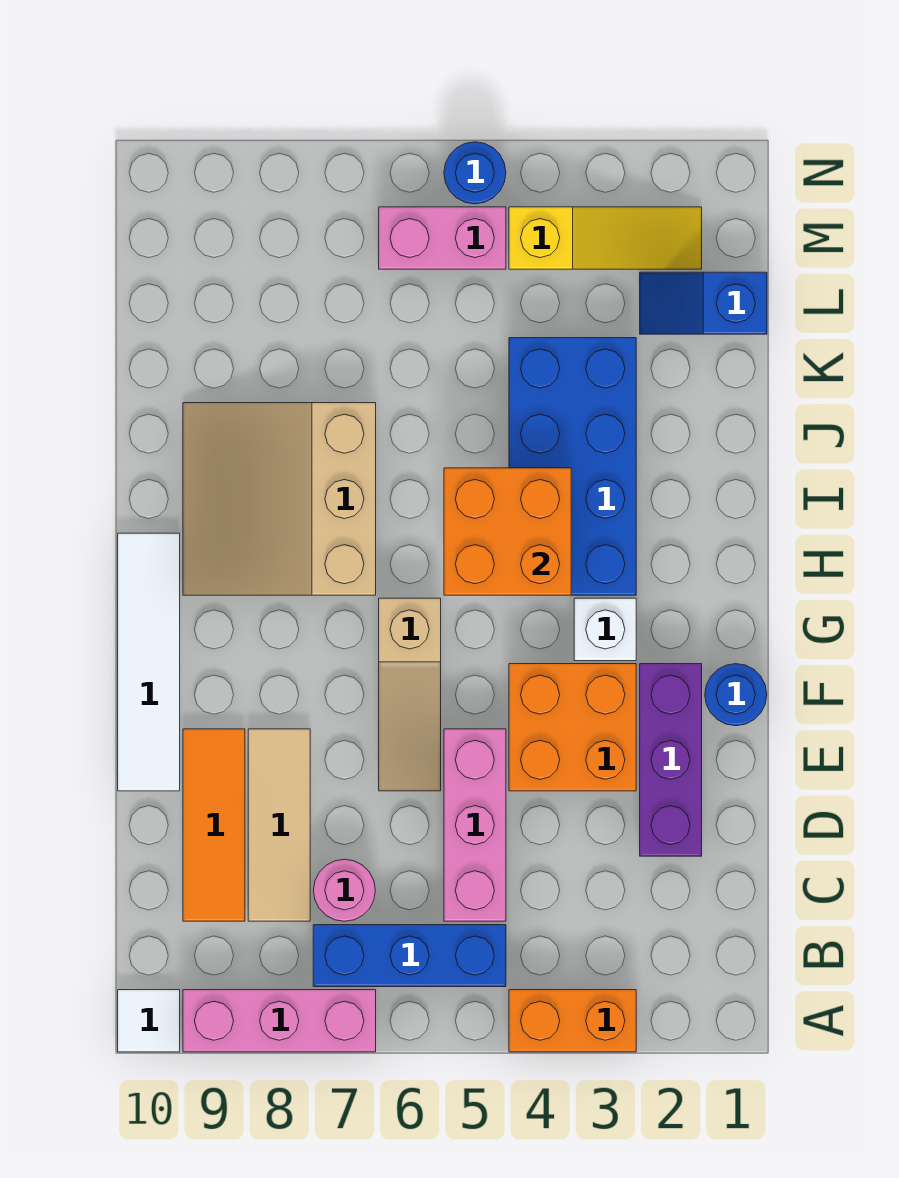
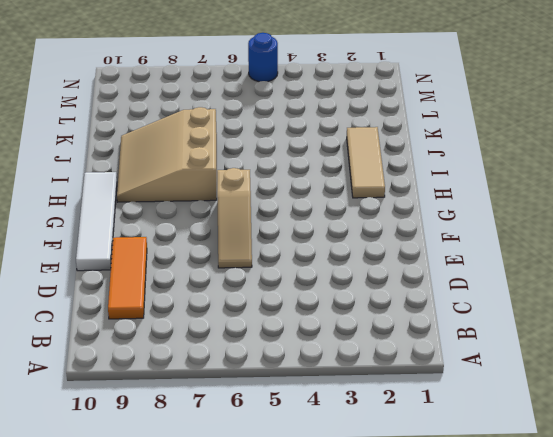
tan tile H2:J2 level 1 -> tan tile C8:E8 level 1
none -> orange brick A3:A4 level 1
none -> pink brick A7:A9 level 1
none -> white tile A10 level 1

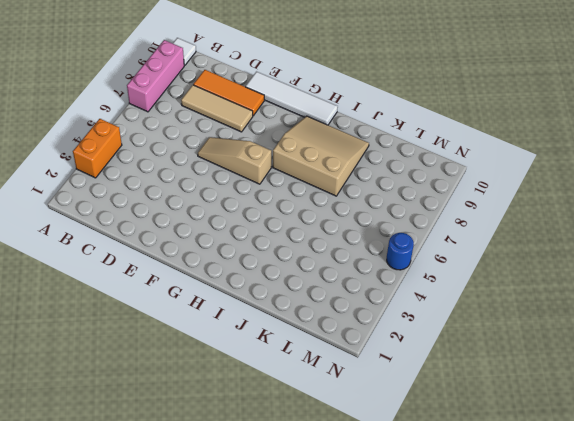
none -> blue brick B5:B7 level 1
none -> pink brick C5:E5 level 1
none -> pink round brick C7 level 1

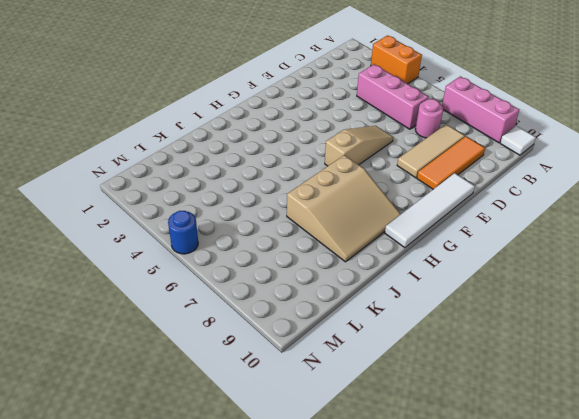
pink brick C4:C6 level 1 -> pink brick C5:E5 level 1
none -> blue brick B5:B7 level 1
none -> purple brick D2:F2 level 1
none -> orange brick E3:F4 level 1

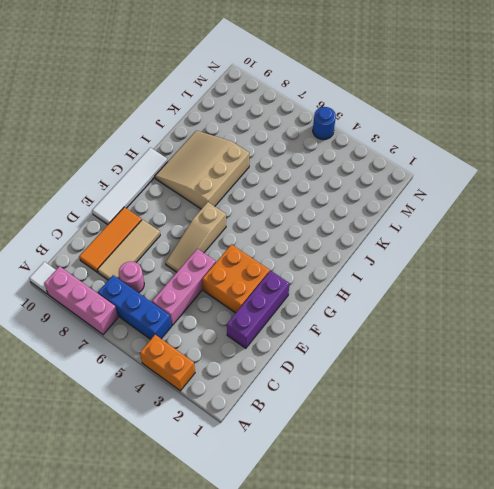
none -> blue round brick F1 level 1
none -> white brick G3 level 1
none -> blue brick H3:K4 level 1

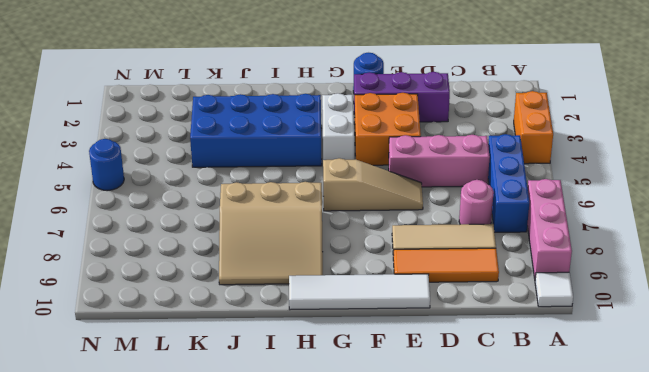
white brick G3:G4 level 1 -> white brick G3 level 1
none -> blue slope L1:L2 level 1 top 1
none -> yellow slope M2:M4 level 1 top 4
none -> pink brick M5:M6 level 1

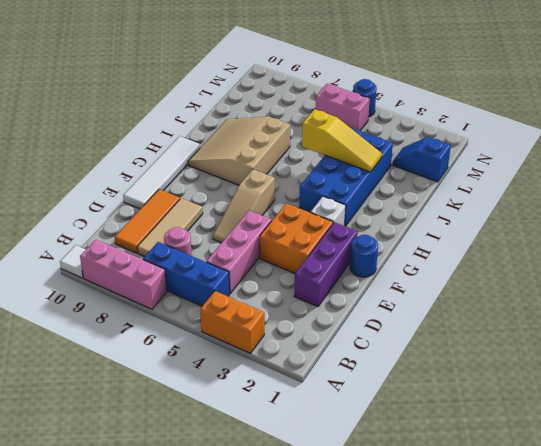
yellow slope J3:J5 level 2 top 5 -> yellow slope M2:M4 level 1 top 4
none -> orange brick H4:I5 level 2

